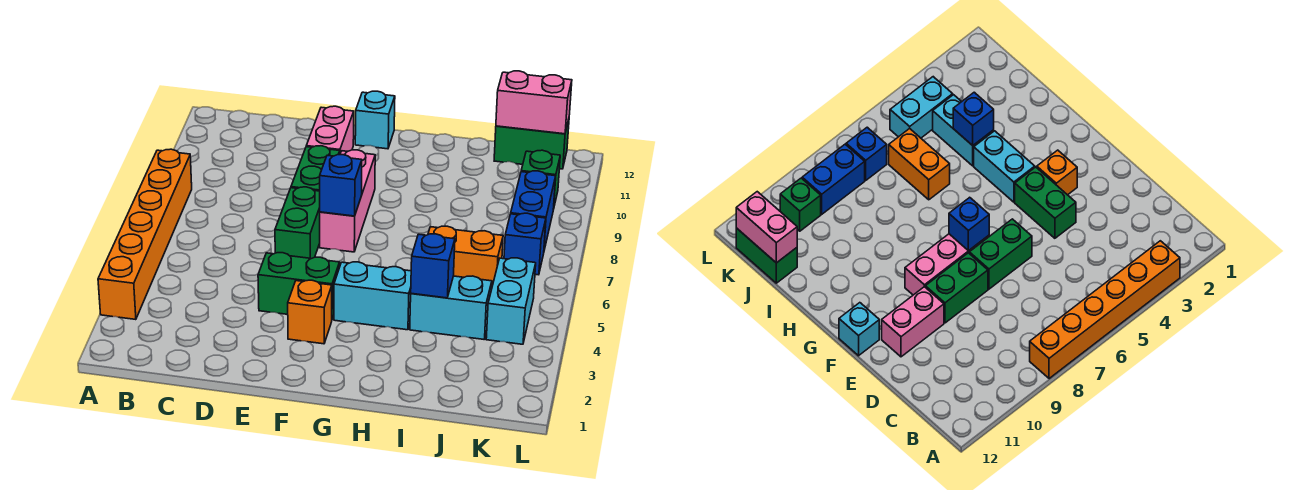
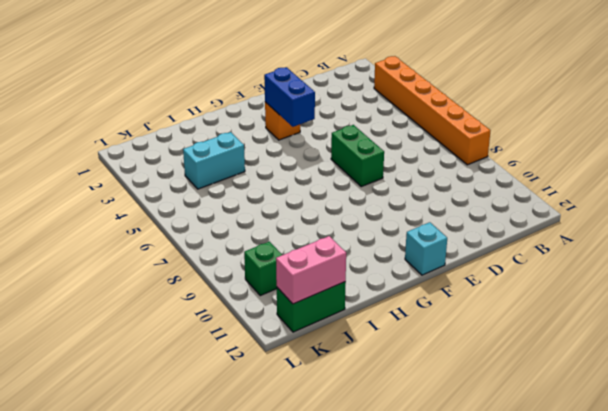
blue brick F3:F4 level 2 -> blue brick K8:K9 level 1
none -> green brick E4:F4 level 1
none -> green brick E8:E9 level 1
none -> pink brick E10:E11 level 1

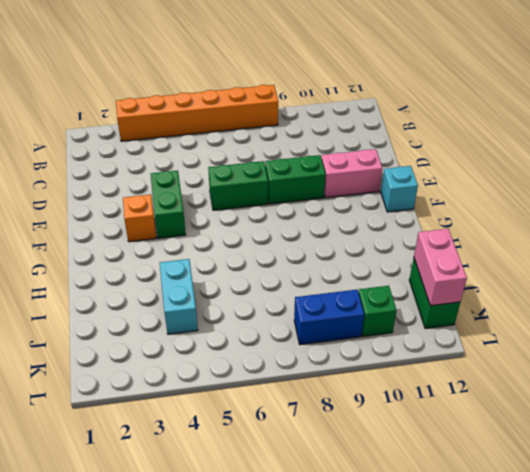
none -> pink brick F7:F9 level 1
none -> cyan brick G4:H4 level 1
none -> orange brick I6:J6 level 1

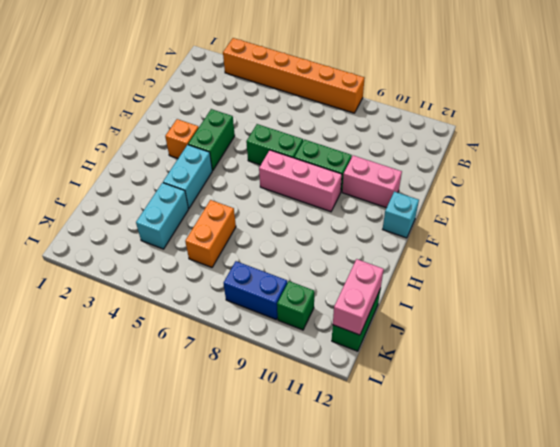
none -> cyan brick K4:K5 level 1
none -> blue brick K7 level 1
none -> blue brick F7 level 2

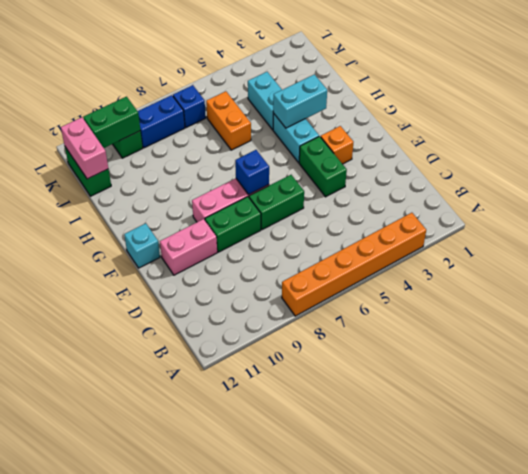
cyan brick H3:H4 level 2 -> cyan brick K4:K5 level 1
green brick K10:K11 level 2 -> none
none -> blue brick I4 level 2

